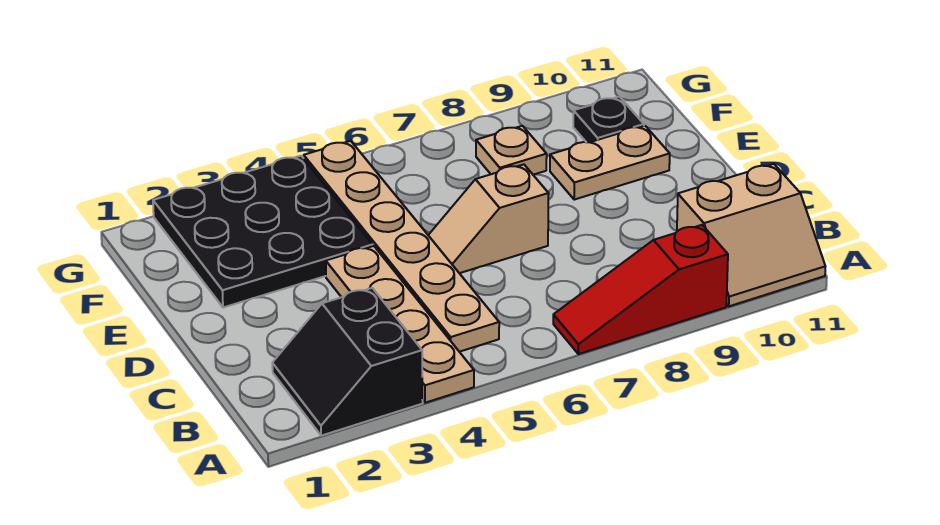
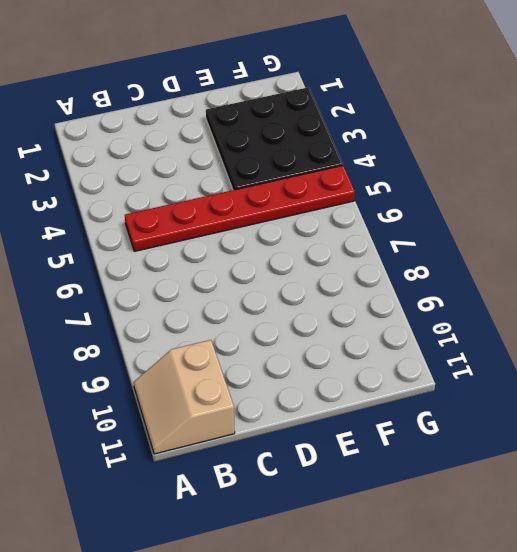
red plate B5:G5 level 1 -> tan plate B5:G5 level 1
none -> black slope A2:B3 level 1 top 3
none -> tan plate A4:D4 level 1

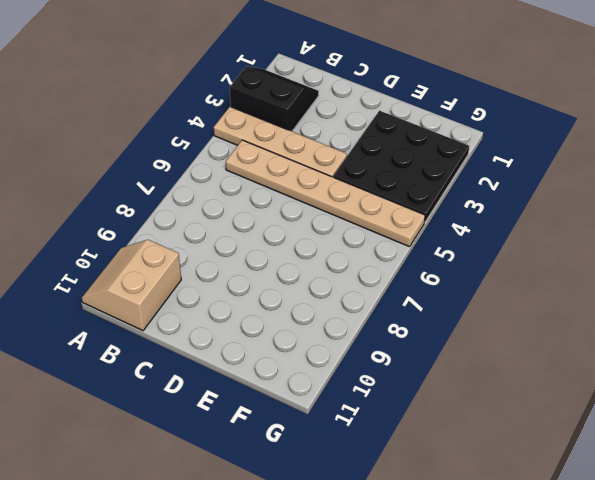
none -> red slope A7:A9 level 1 top 9
none -> tan slope D6:D7 level 1 top 7

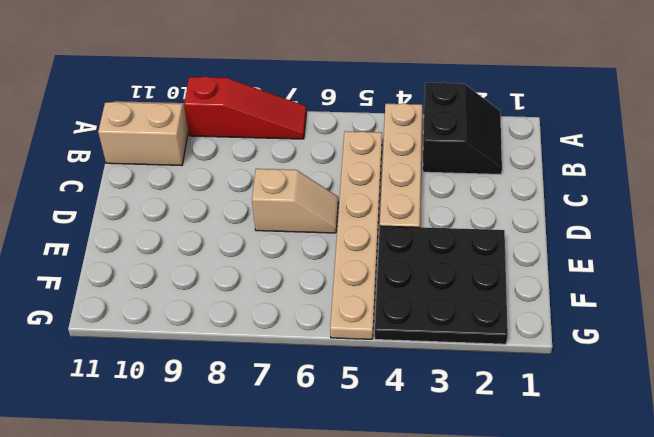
none -> tan plate E9:E10 level 1
none -> tan plate F8 level 1

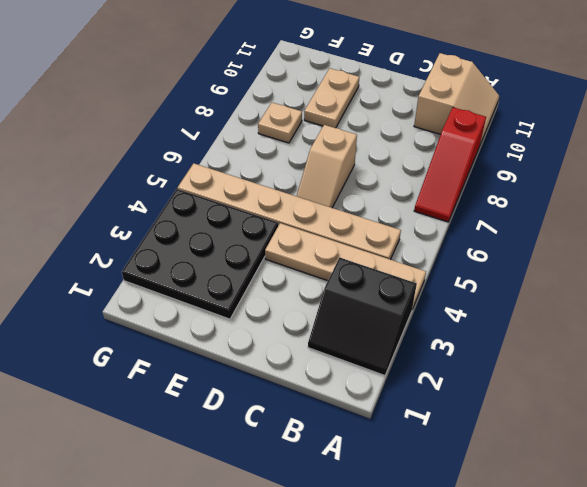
none -> black plate F10 level 1

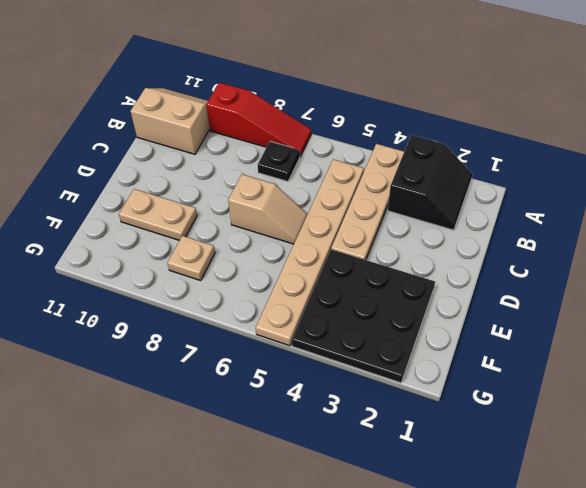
black plate B7 level 1 -> black plate F10 level 1

